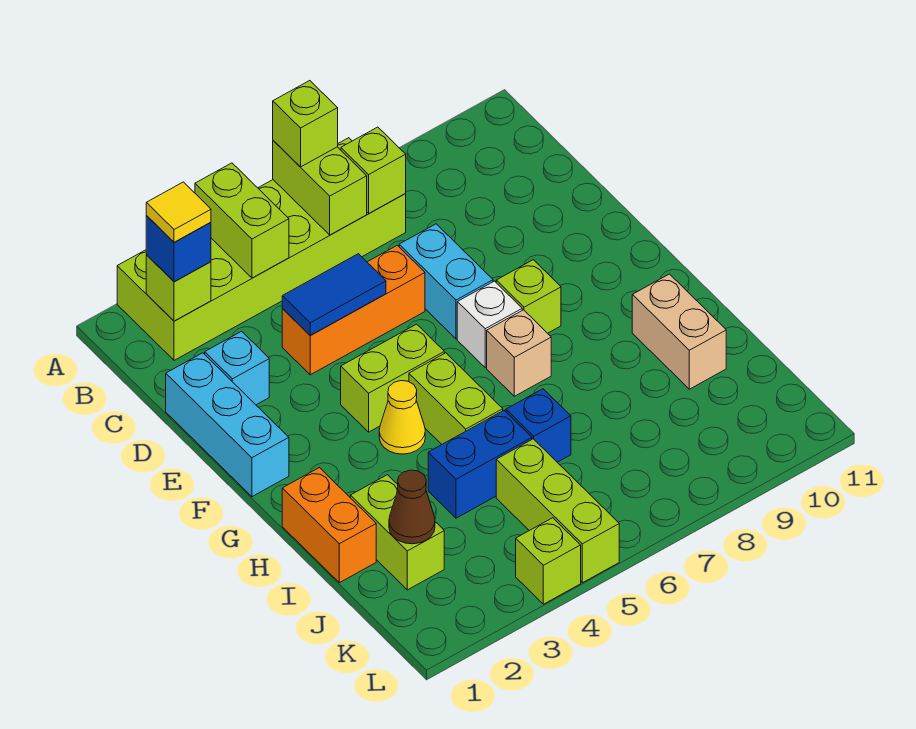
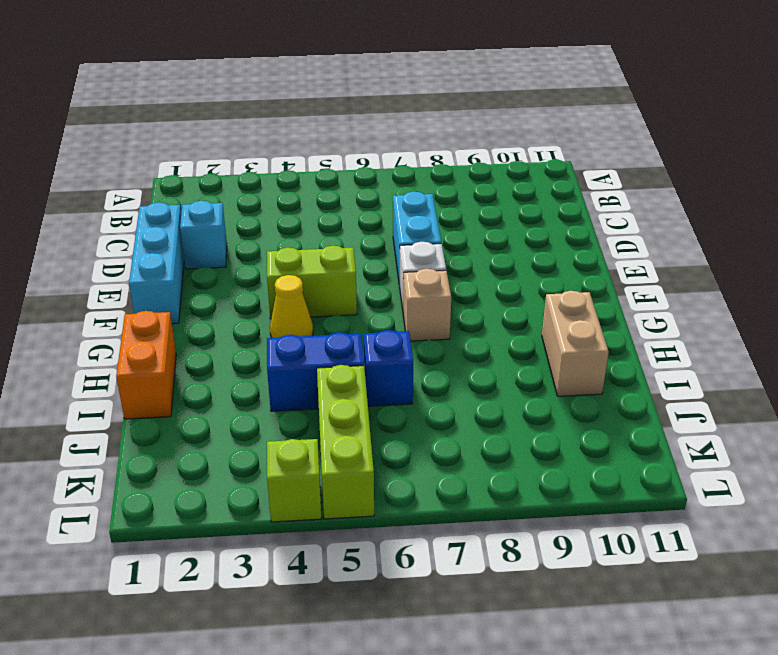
none -> lime brick A2:B7 level 1
none -> orange brick D4:D6 level 1
none -> lime brick F8 level 1

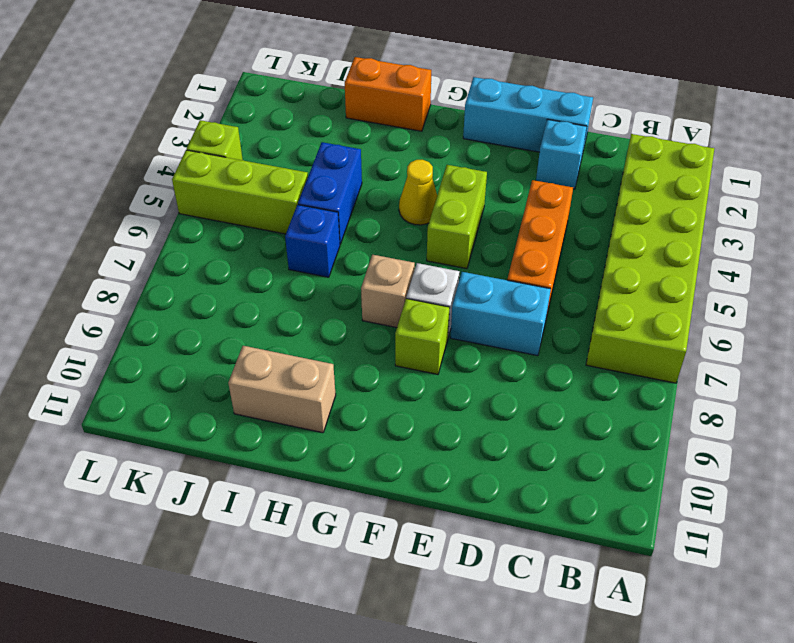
none -> lime brick G5:H5 level 1
none -> lime brick I2:J2 level 1
none -> lime brick A4:B4 level 2

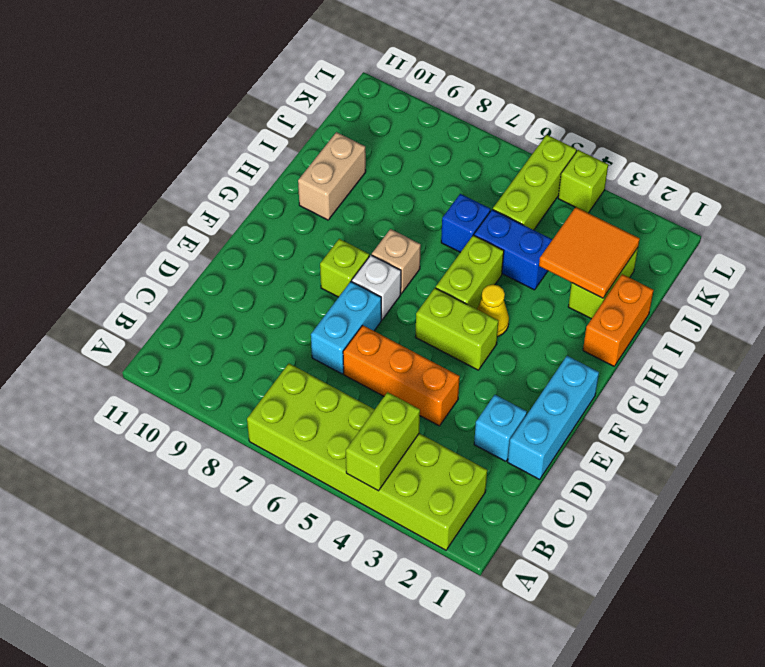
orange tile I2:J3 level 2 -> brown cone J2 level 2
none -> lime brick A6:B6 level 2
none -> lime brick B2 level 2
none -> lime brick B7 level 2

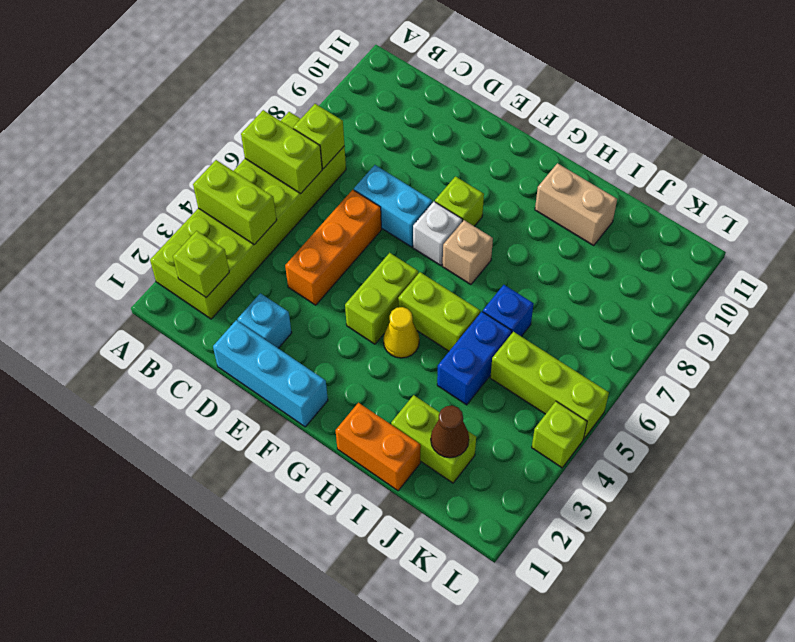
none -> blue tile D4:D5 level 2
none -> lime brick A6 level 3
none -> blue brick B2 level 3

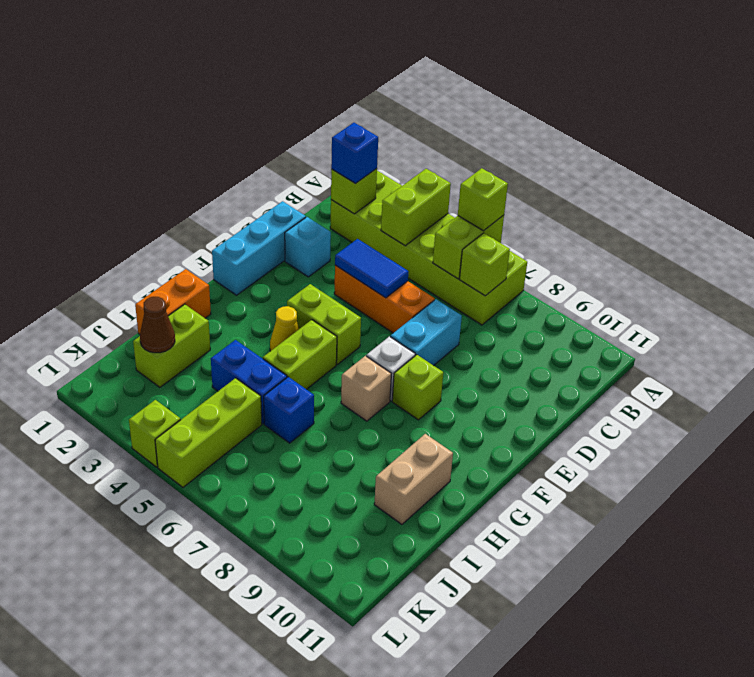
none -> yellow tile B2 level 4

